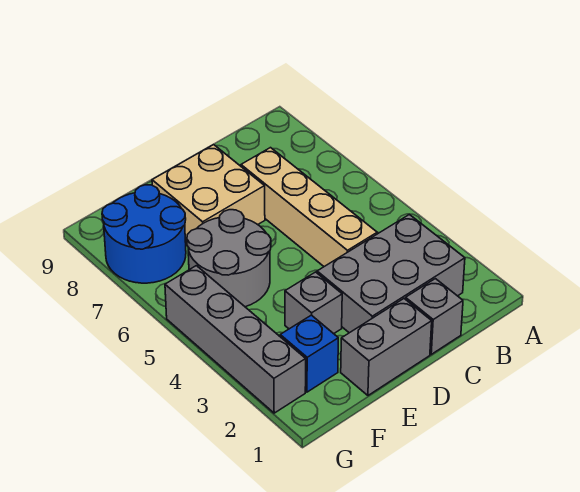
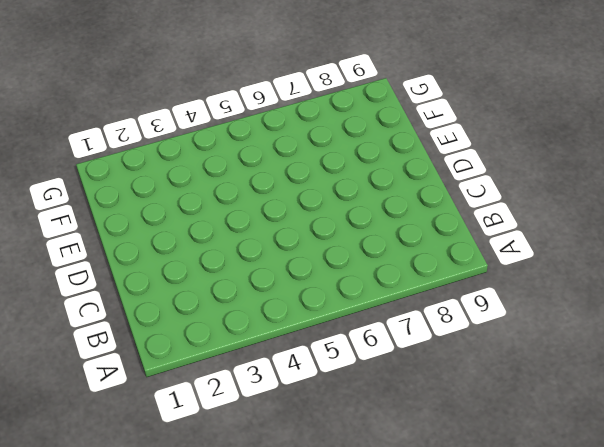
none -> grey brick B2:D3 level 1
none -> grey brick C1 level 1

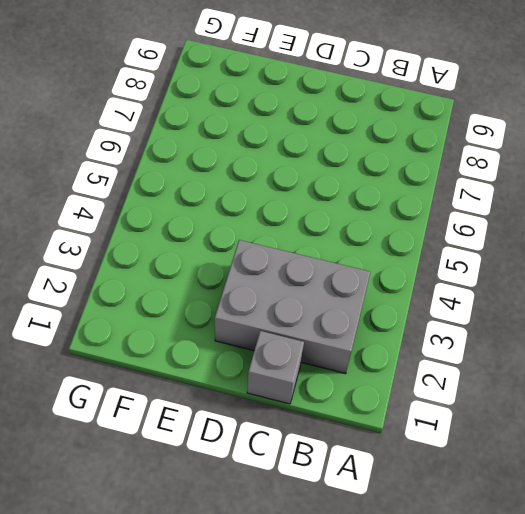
none -> tan brick C4:C7 level 1
none -> grey brick D1:E1 level 1

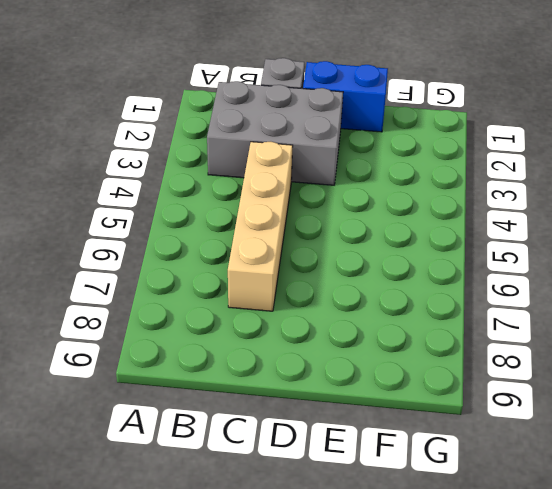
blue brick D1:E1 level 1 -> grey brick D1:E1 level 1
none -> tan brick D7:E8 level 1
none -> grey brick E3 level 1

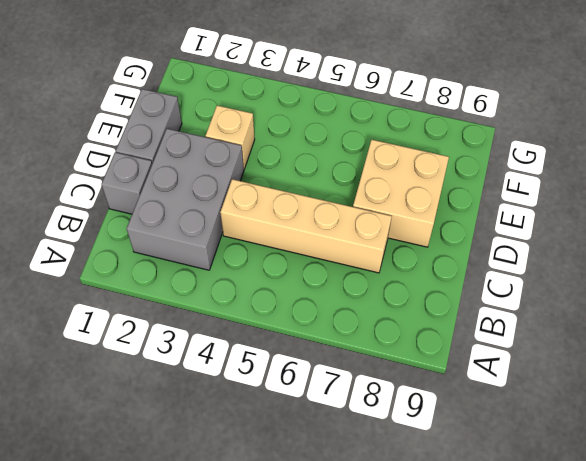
tan brick E3 level 1 -> grey brick E3 level 1
none -> grey round brick E5:F6 level 1
none -> blue brick F2 level 1

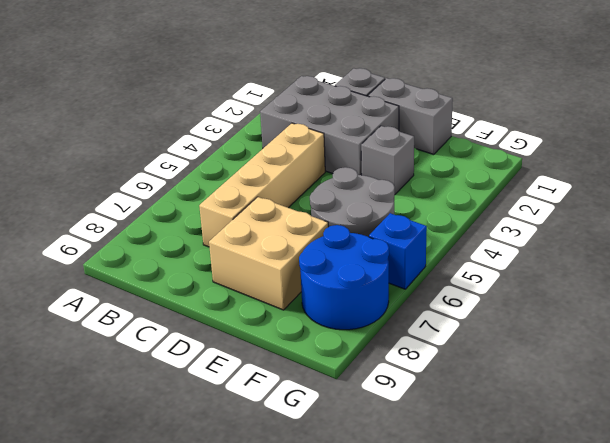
blue brick G6 level 1 -> blue brick F2 level 1
none -> grey brick G2:G5 level 1

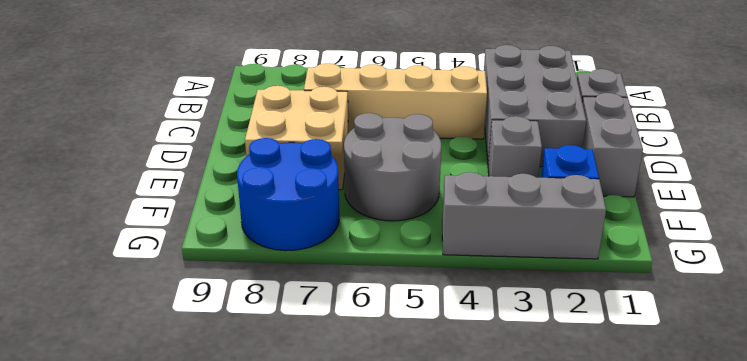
grey brick G2:G4 level 1 -> grey brick G2:G5 level 1

